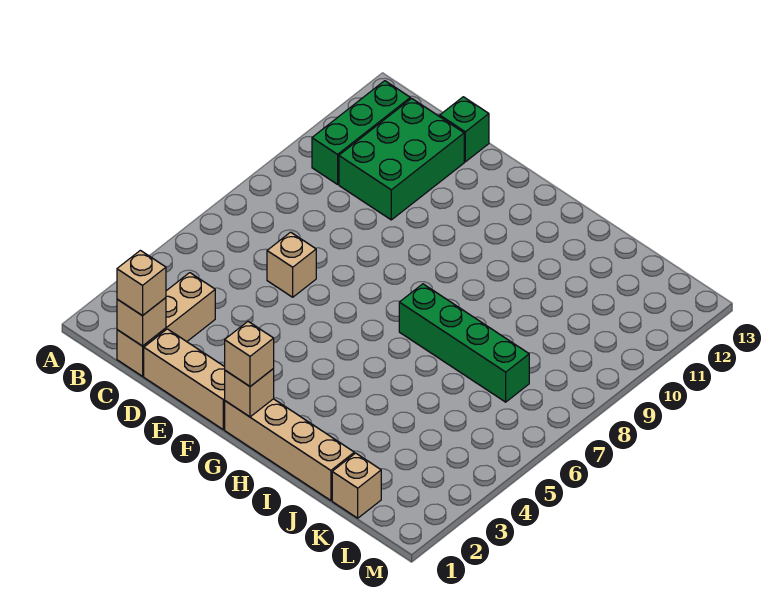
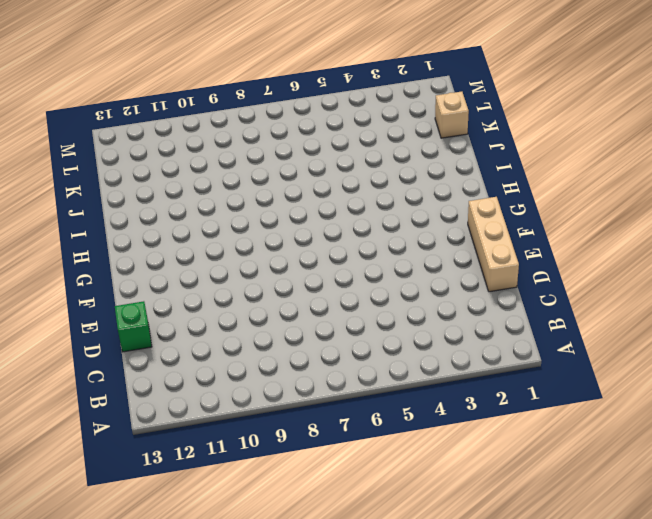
none -> green brick B10:B12 level 1
none -> tan brick C1:C3 level 1
none -> green brick C10:D12 level 1

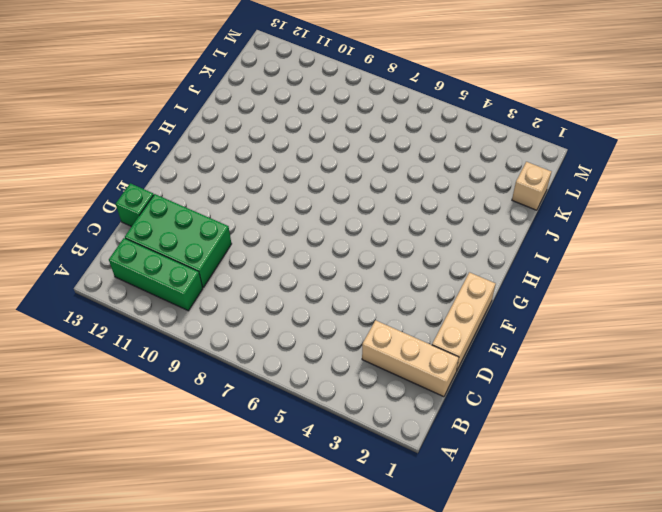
none -> tan brick D6 level 1
none -> tan brick G1:J1 level 1
none -> green brick H7:K7 level 1

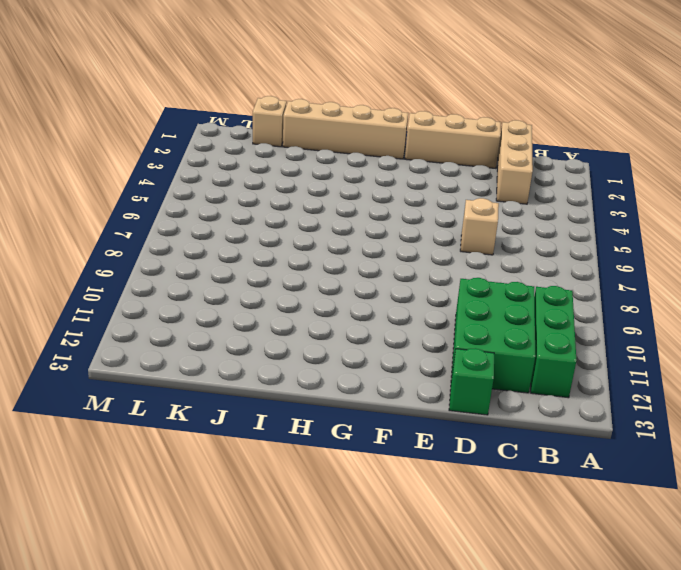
none -> green brick H7:K7 level 1
none -> tan brick C1 level 2
none -> tan brick G1 level 2

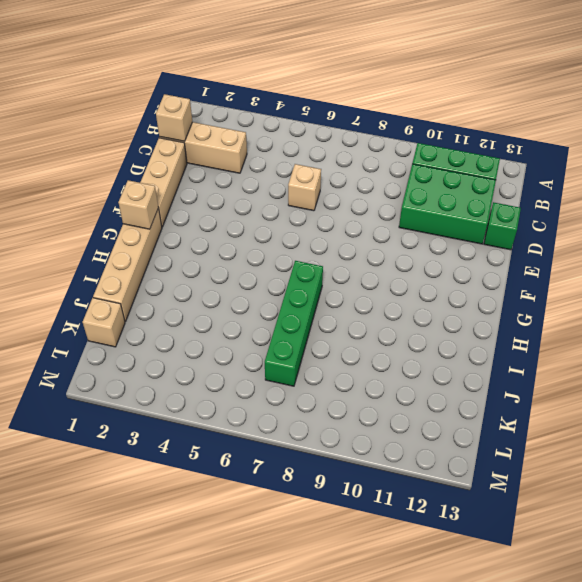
none -> tan brick C1 level 3
none -> tan brick G1 level 3

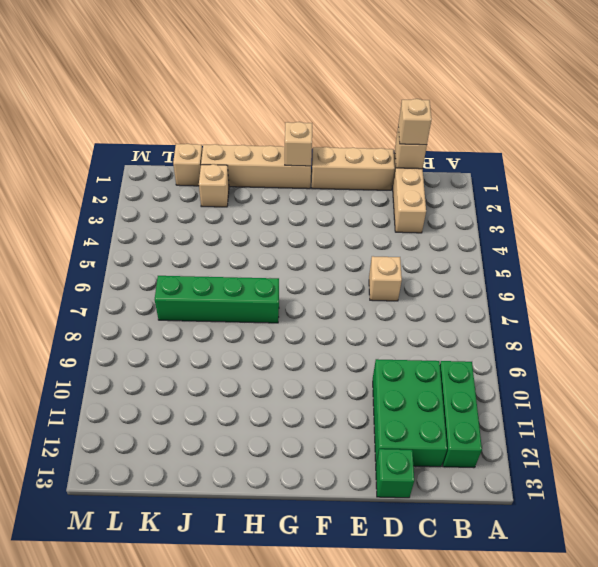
tan brick J2 level 1 -> tan brick G1 level 3

